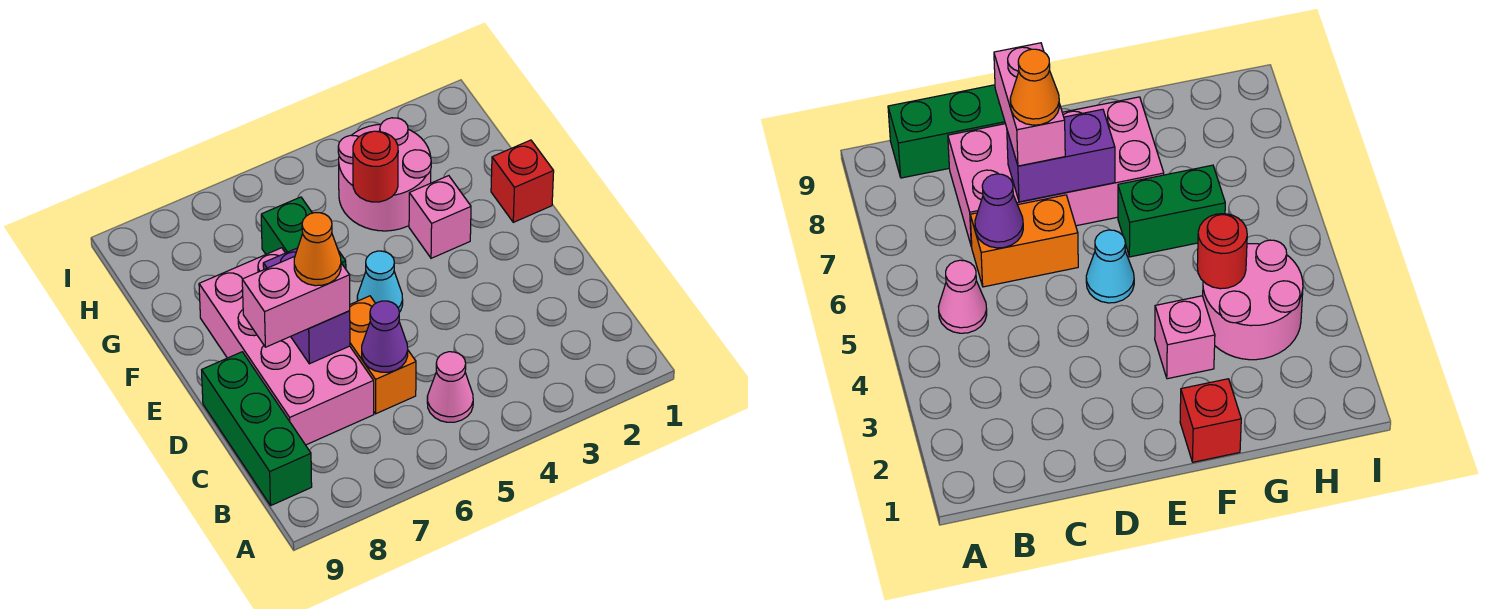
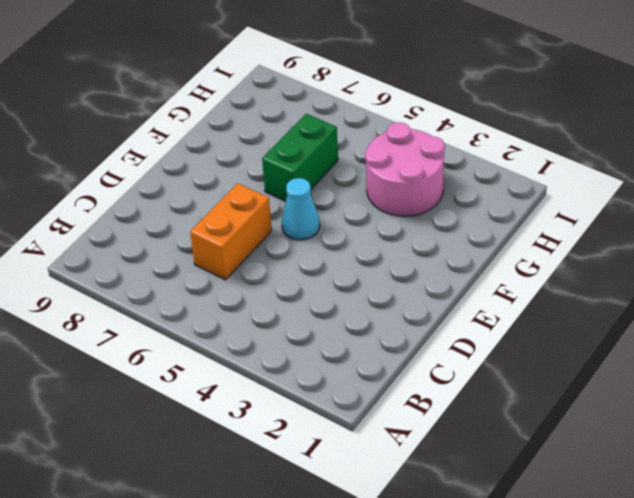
none -> pink cone B5 level 1
none -> green brick B9:D9 level 1
none -> pink brick C7:F8 level 1

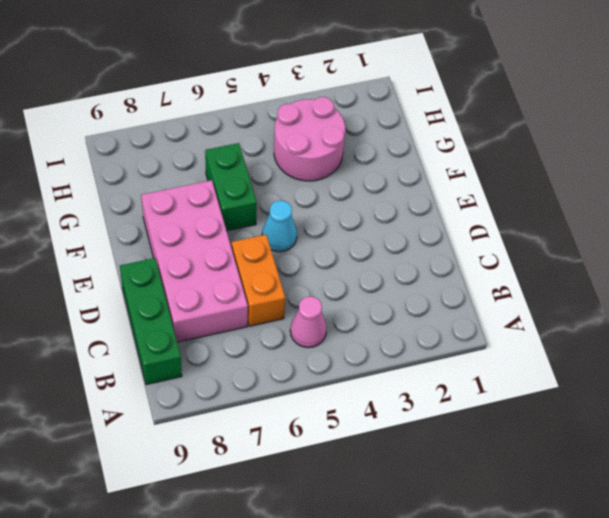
none -> red brick F1 level 1
none -> pink brick F3 level 1
none -> purple cone C6 level 2

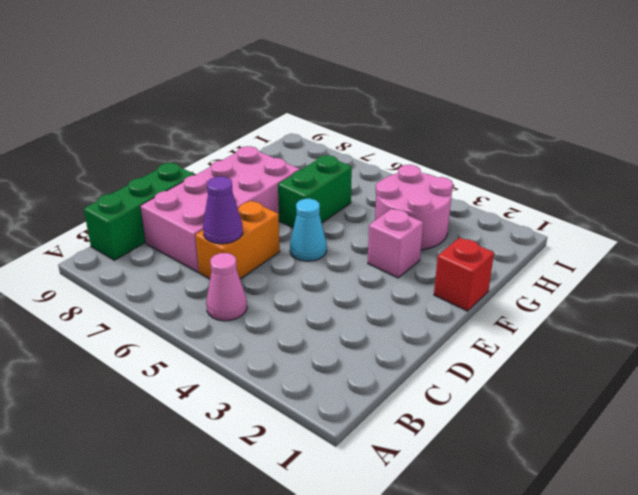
none -> purple brick D7:E7 level 2
none -> red round brick G4 level 2
none -> pink brick D7:D8 level 3

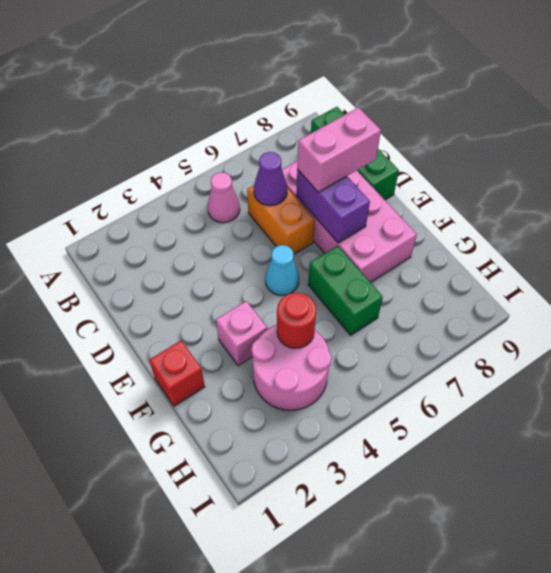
none -> orange cone D7 level 4

